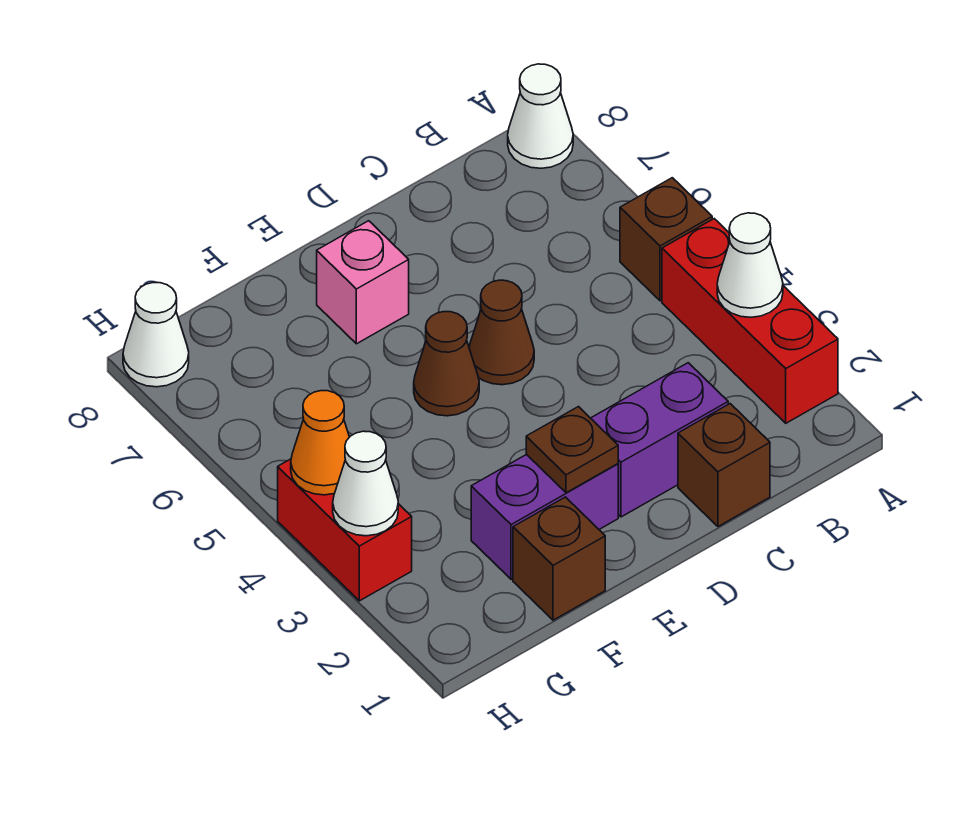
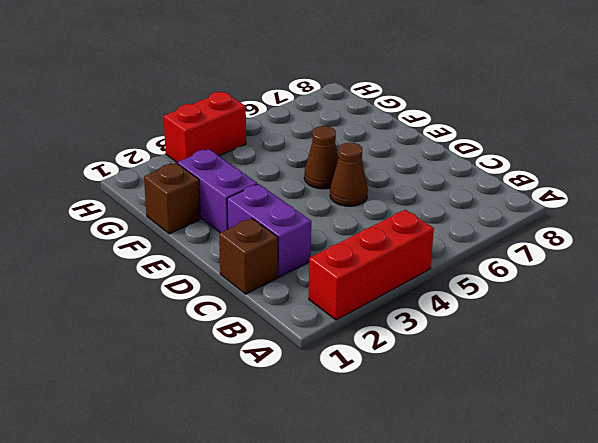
none -> brown brick A5 level 1
none -> white cone A8 level 1
none -> pink brick E7 level 1

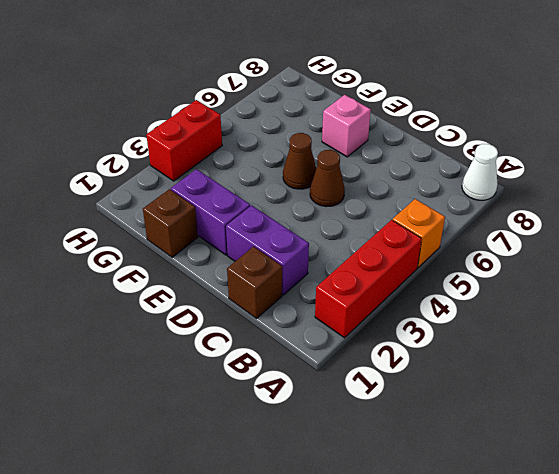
orange brick A5 level 1 -> brown brick A5 level 1
none -> white cone H8 level 1
none -> white cone A3 level 2
none -> brown plate E2 level 2

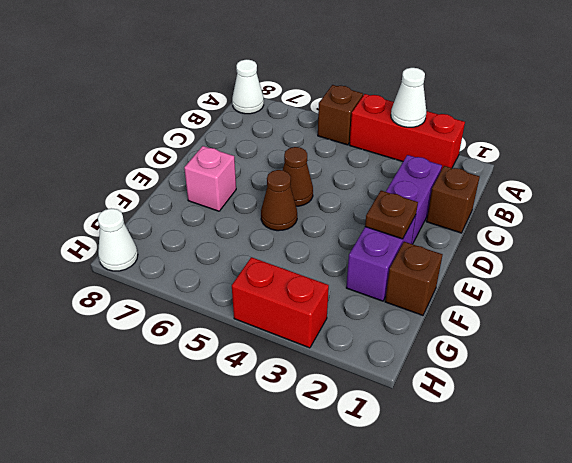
none -> white cone H3 level 2
none -> orange cone H4 level 2

